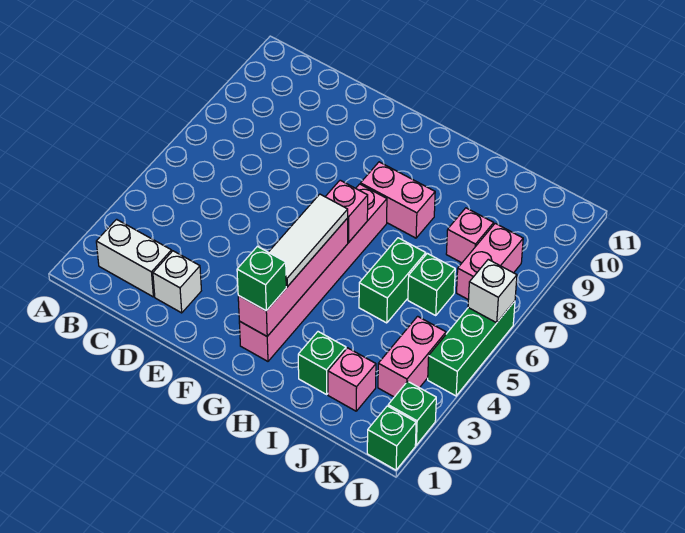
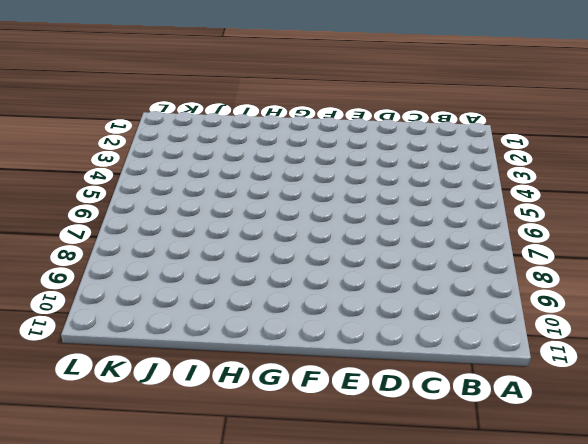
none -> white brick B2:C2 level 1
none -> white brick D2 level 1
none -> pink brick G2:G7 level 1

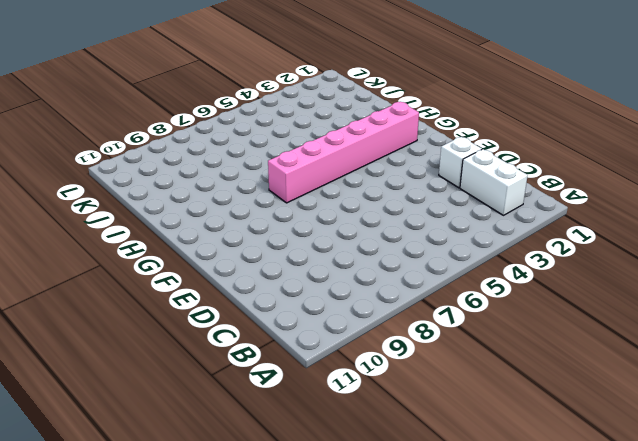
none -> pink brick G8:H8 level 1
none -> green brick I2 level 1
none -> green brick I5:I6 level 1

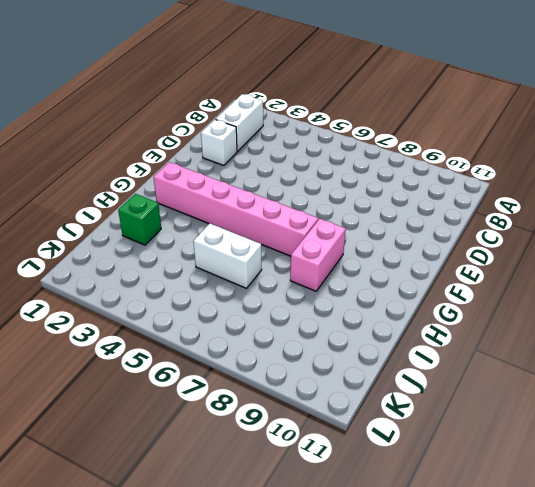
white brick I5:I6 level 1 -> green brick I5:I6 level 1
none -> pink brick J2 level 1
none -> green brick J6 level 1
none -> pink brick J8 level 1

